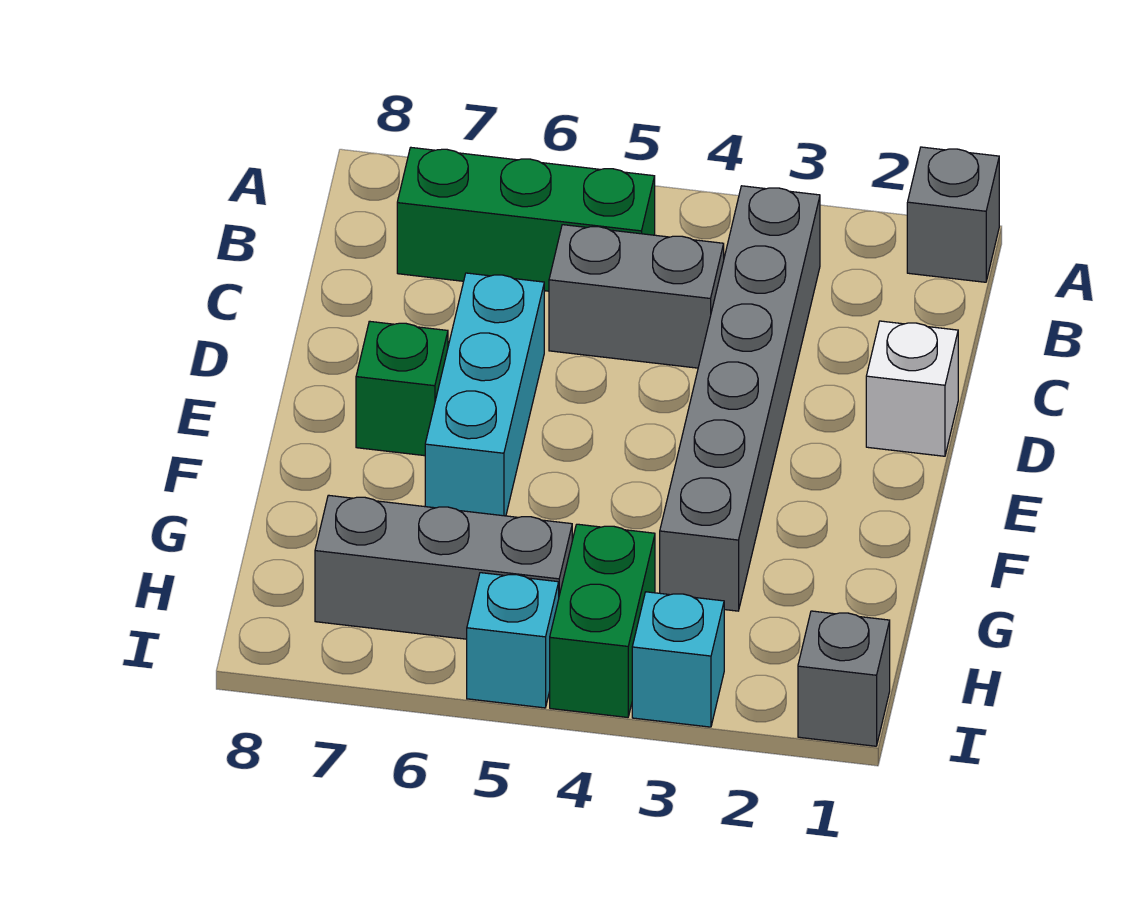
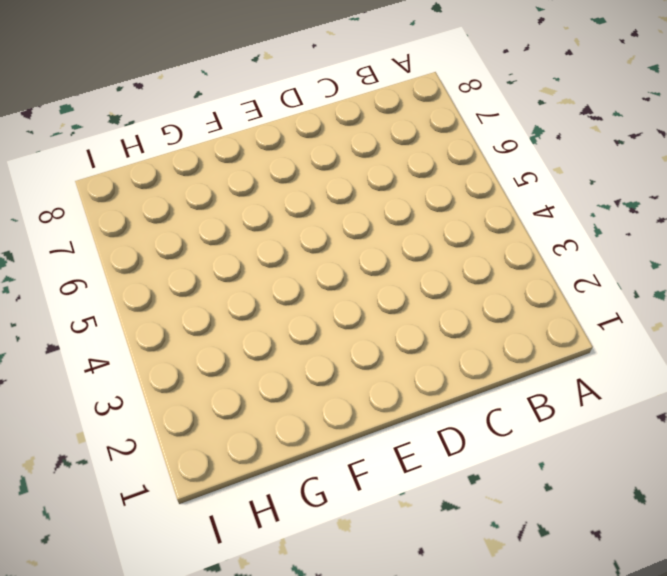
none -> grey brick A1 level 1
none -> grey brick B3:G3 level 1
none -> green brick B5:B7 level 1

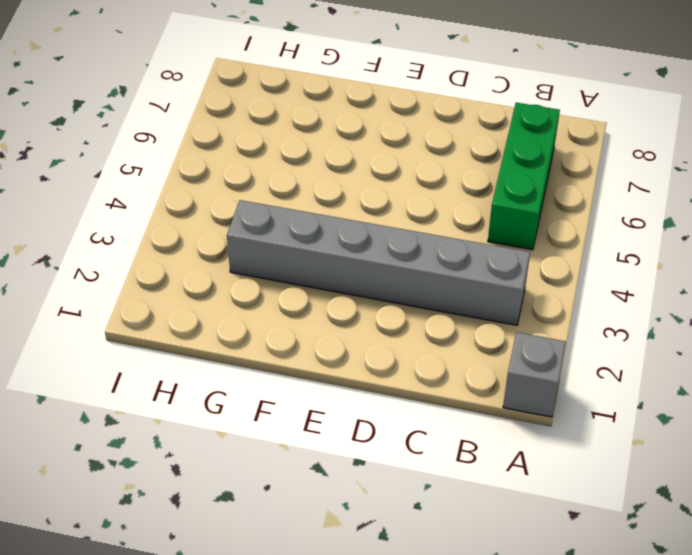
none -> grey brick C4:C5 level 1
none -> white brick D1 level 1
none -> cyan brick D6:F6 level 1

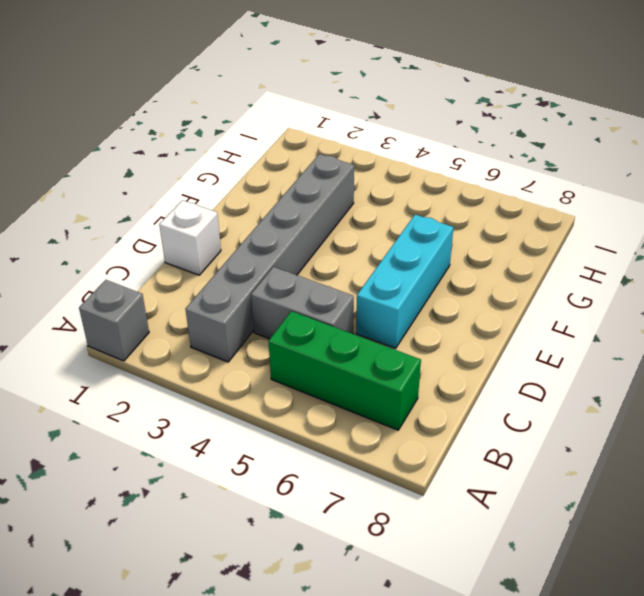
none -> green brick E7 level 1
none -> green brick H4:I4 level 1
none -> grey brick H5:H7 level 1

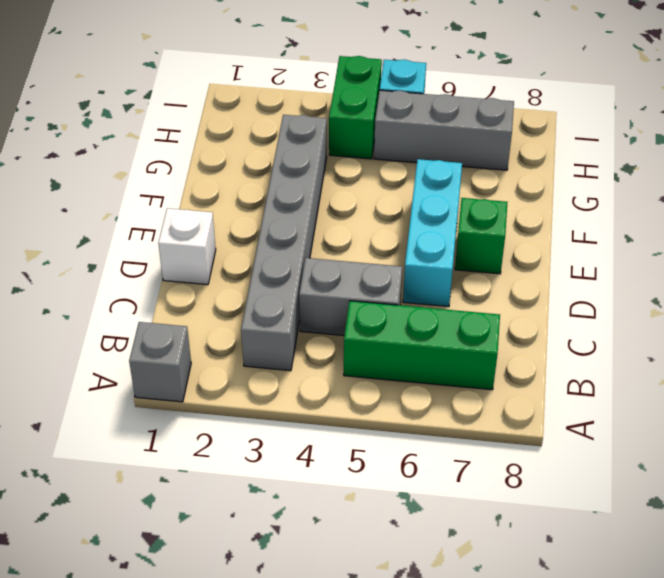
none -> grey brick I1 level 1
none -> cyan brick I3 level 1

